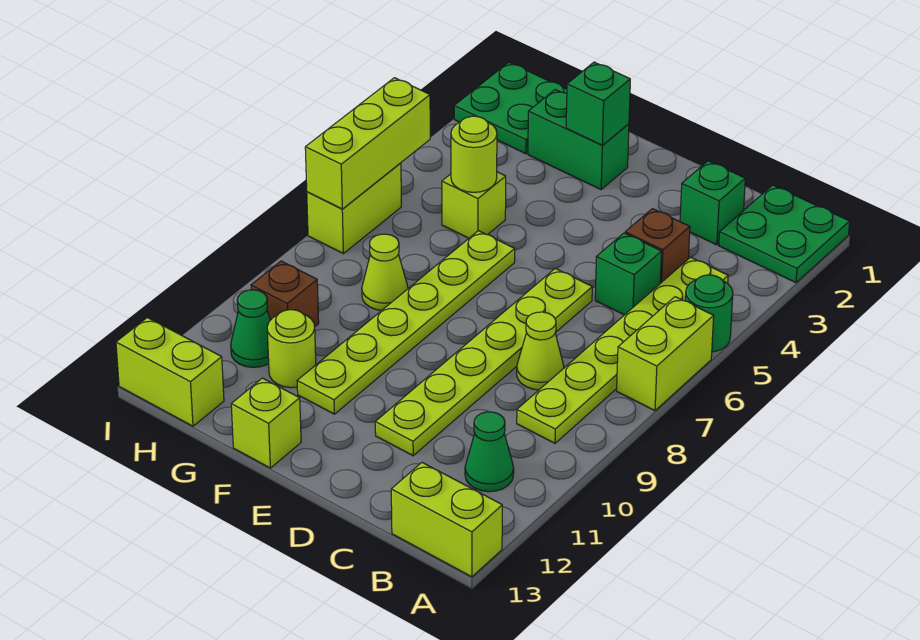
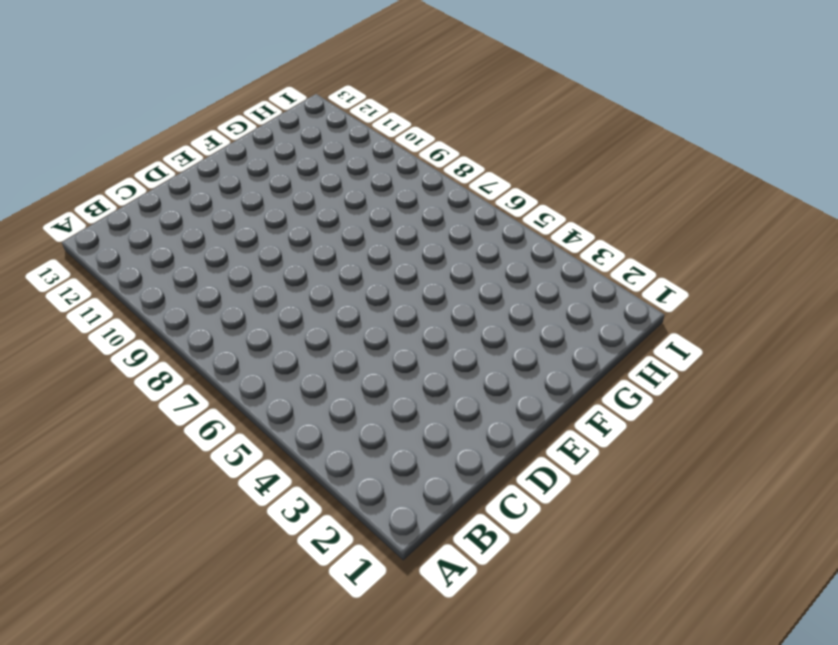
none -> green plate A1:B2 level 1
none -> green round brick A5 level 1
none -> lime brick A6:A7 level 1

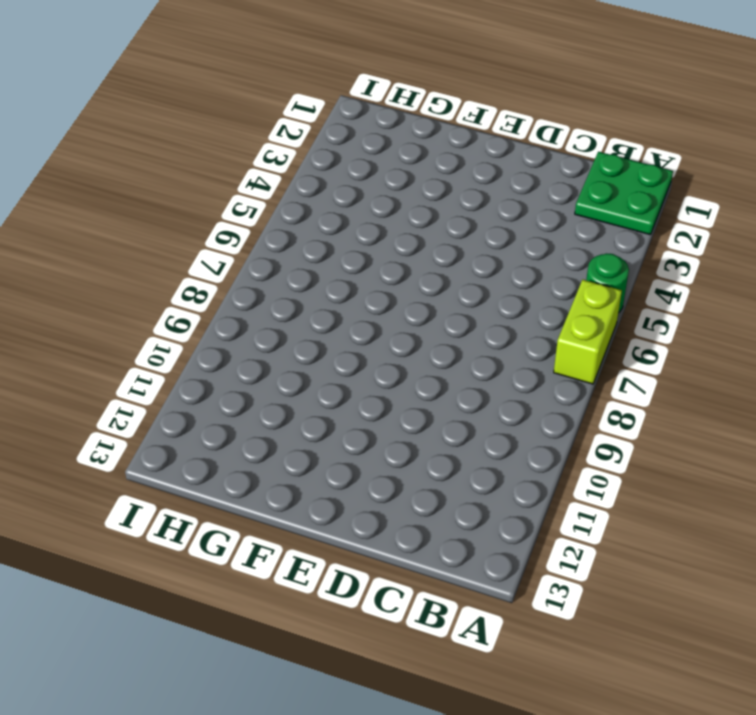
none -> lime brick A13:B13 level 1
none -> lime plate B4:B9 level 1
none -> green cone B11 level 1

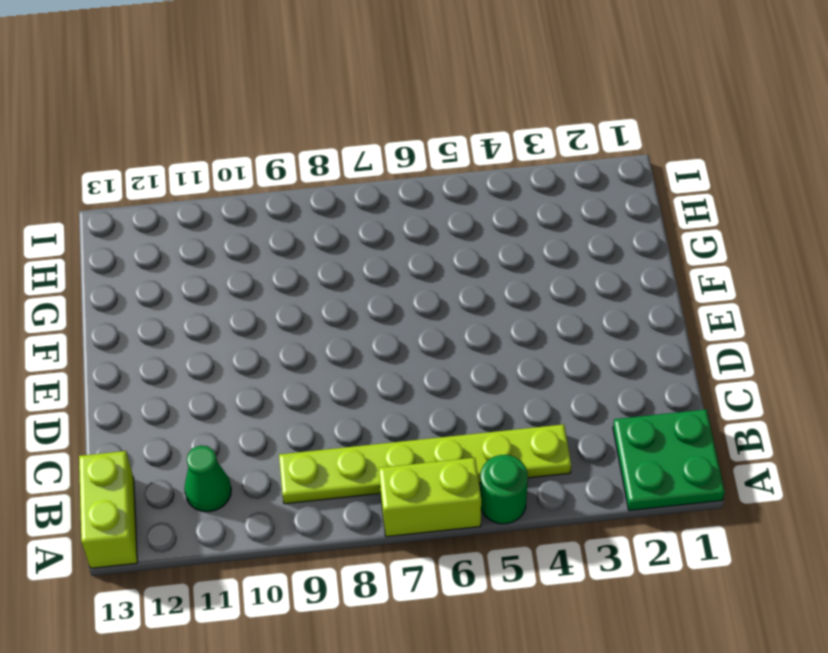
none -> green brick C2 level 1
none -> brown brick C4 level 1
none -> green brick C5 level 1

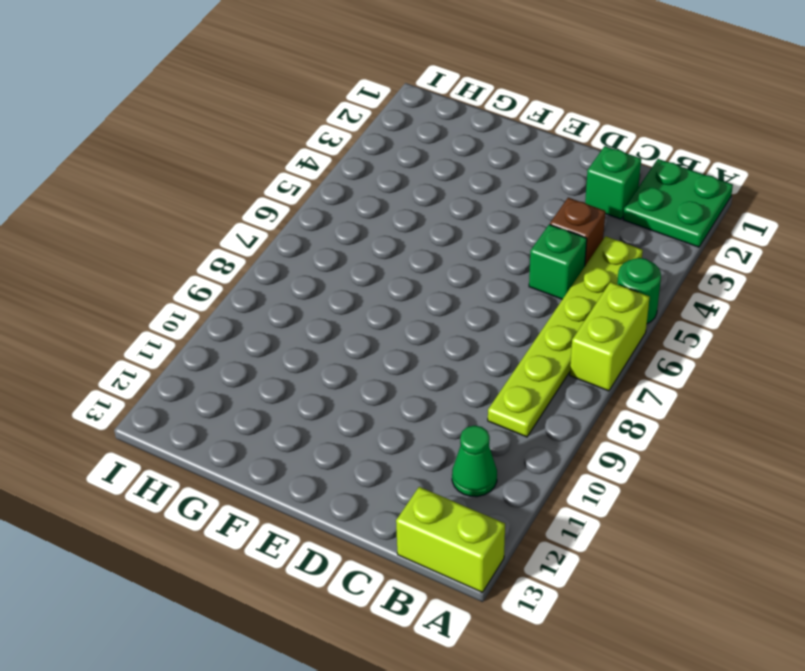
none -> lime cone C8 level 1
none -> lime plate D6:D11 level 1
none -> green brick F2:G2 level 1

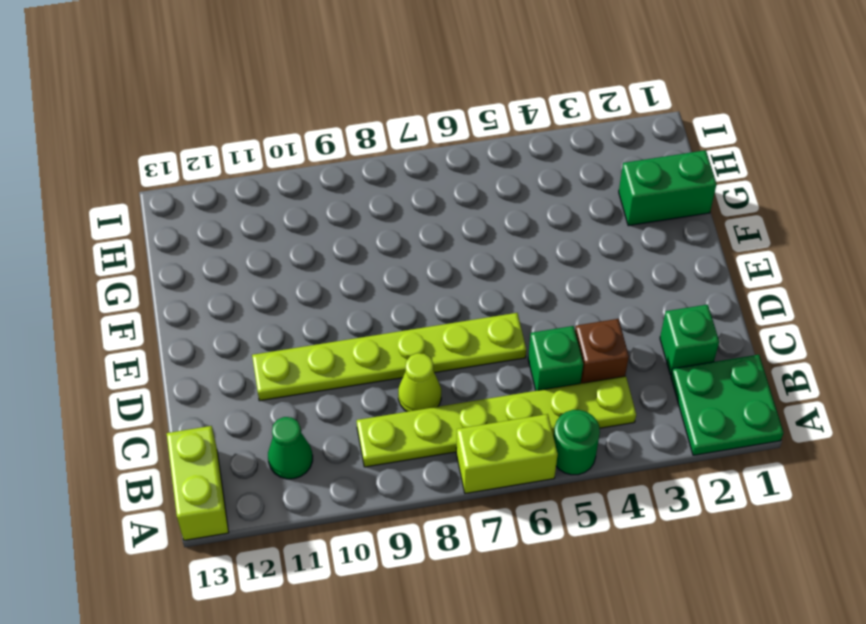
green brick G1:G2 level 1 -> green brick F2:G2 level 1
none -> lime plate F6:F11 level 1
none -> lime brick F13 level 1
none -> lime brick G5 level 1

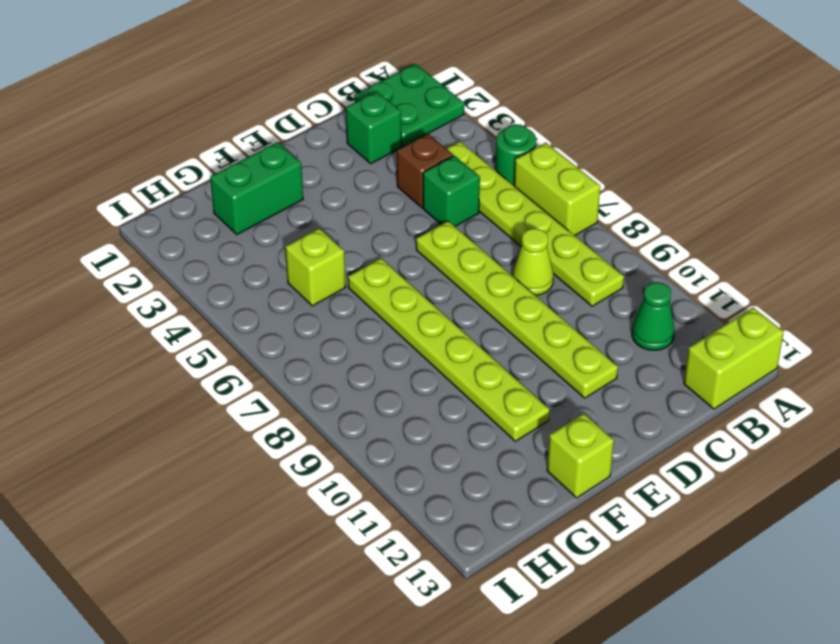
none -> lime cone G8 level 1
none -> lime round brick G11 level 1
none -> green plate H1:I2 level 1

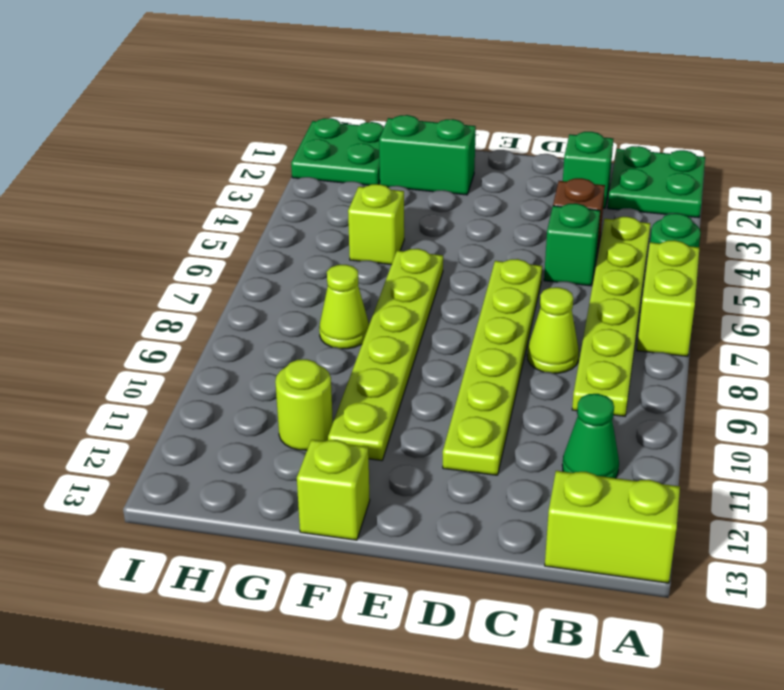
none -> brown brick H10 level 1
none -> green cone H11 level 1
none -> lime brick H13:I13 level 1

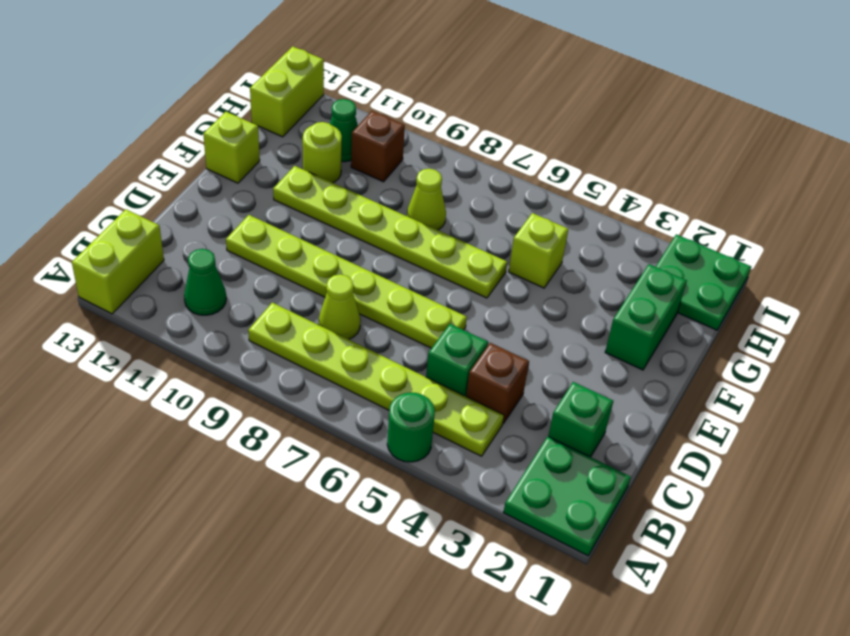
none -> lime brick A6:A7 level 1
none -> lime brick I6:I7 level 1
none -> green brick F2 level 2

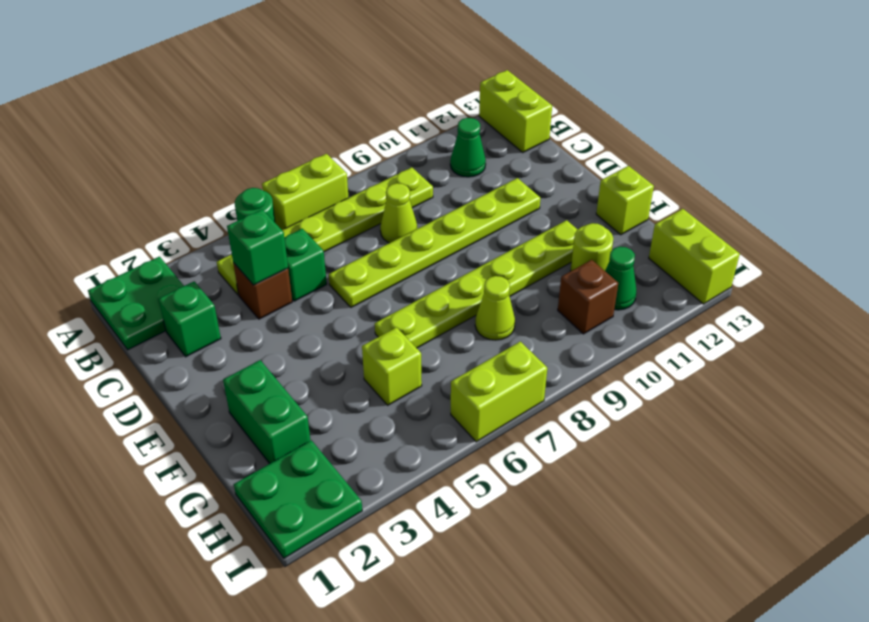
green brick C4 level 2 -> green brick F2 level 2
none -> lime round brick G5 level 2
none -> lime brick I5:I7 level 2

